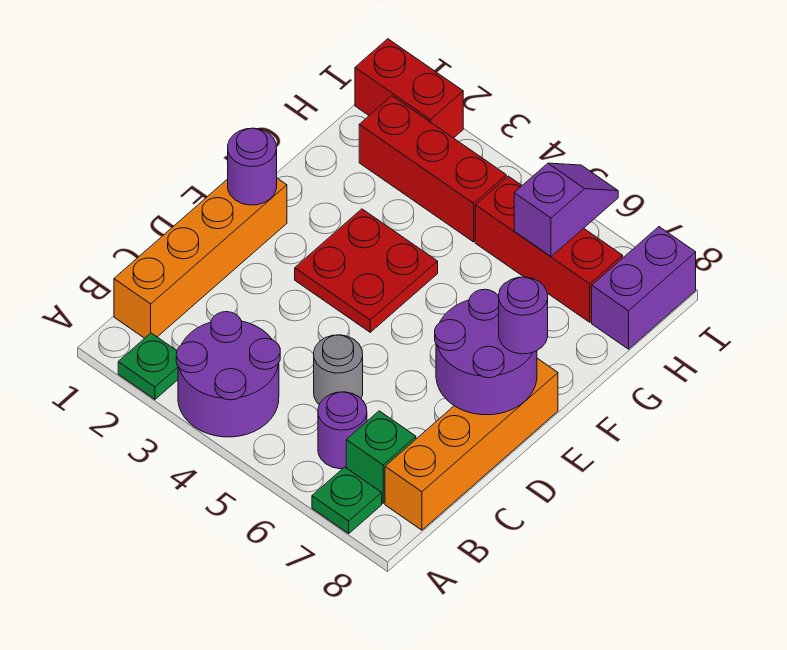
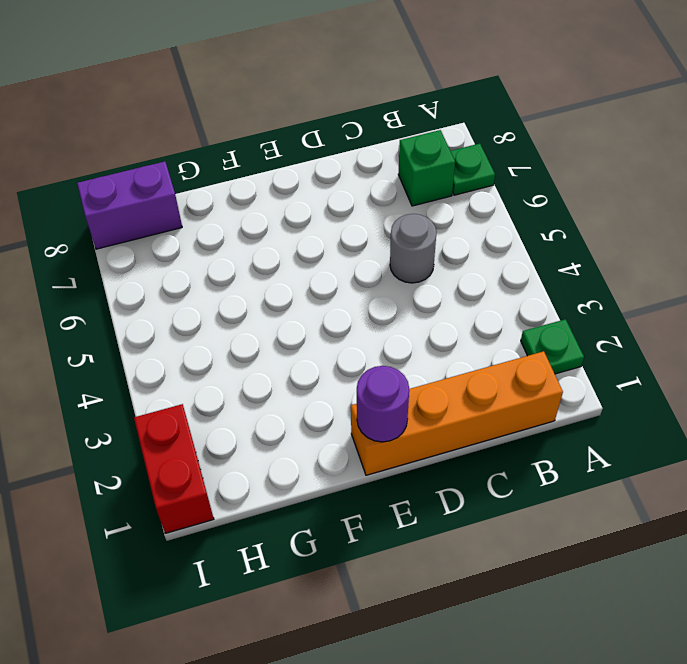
none -> purple round brick A3:B4 level 1
none -> purple round brick B6 level 1
none -> orange brick B8:E8 level 1

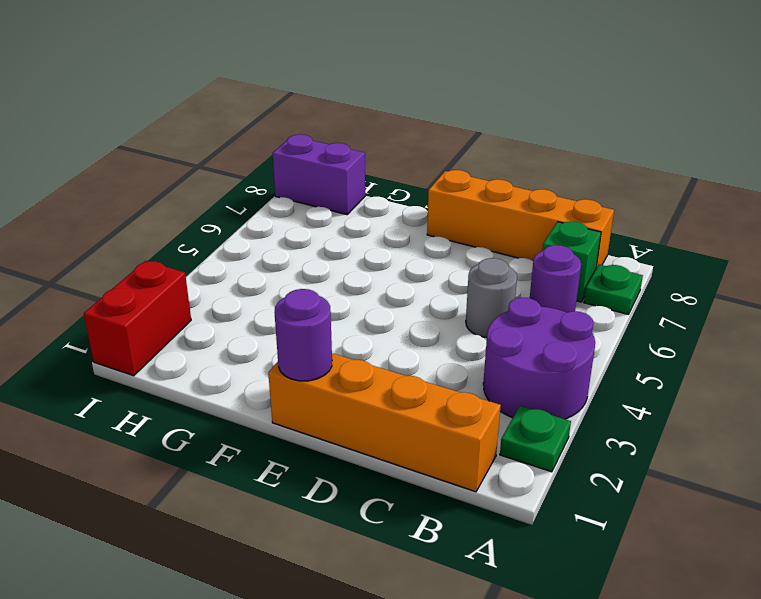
none -> red plate E3:F4 level 1
none -> red brick H2:H4 level 1
none -> red brick H5:H7 level 1

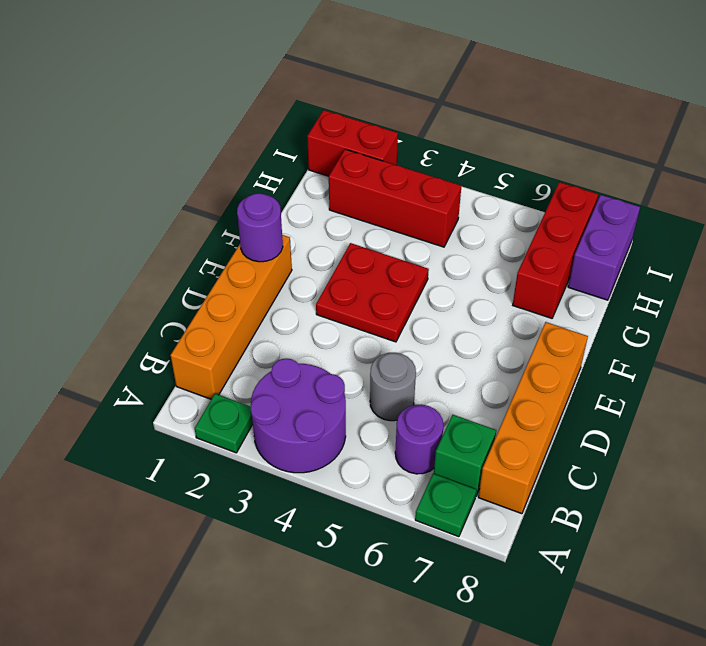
red brick G7:I7 level 1 -> red brick H5:H7 level 1
none -> purple round brick D7:E8 level 2
none -> purple slope H6:I6 level 2 top H
none -> purple round brick E8 level 3

